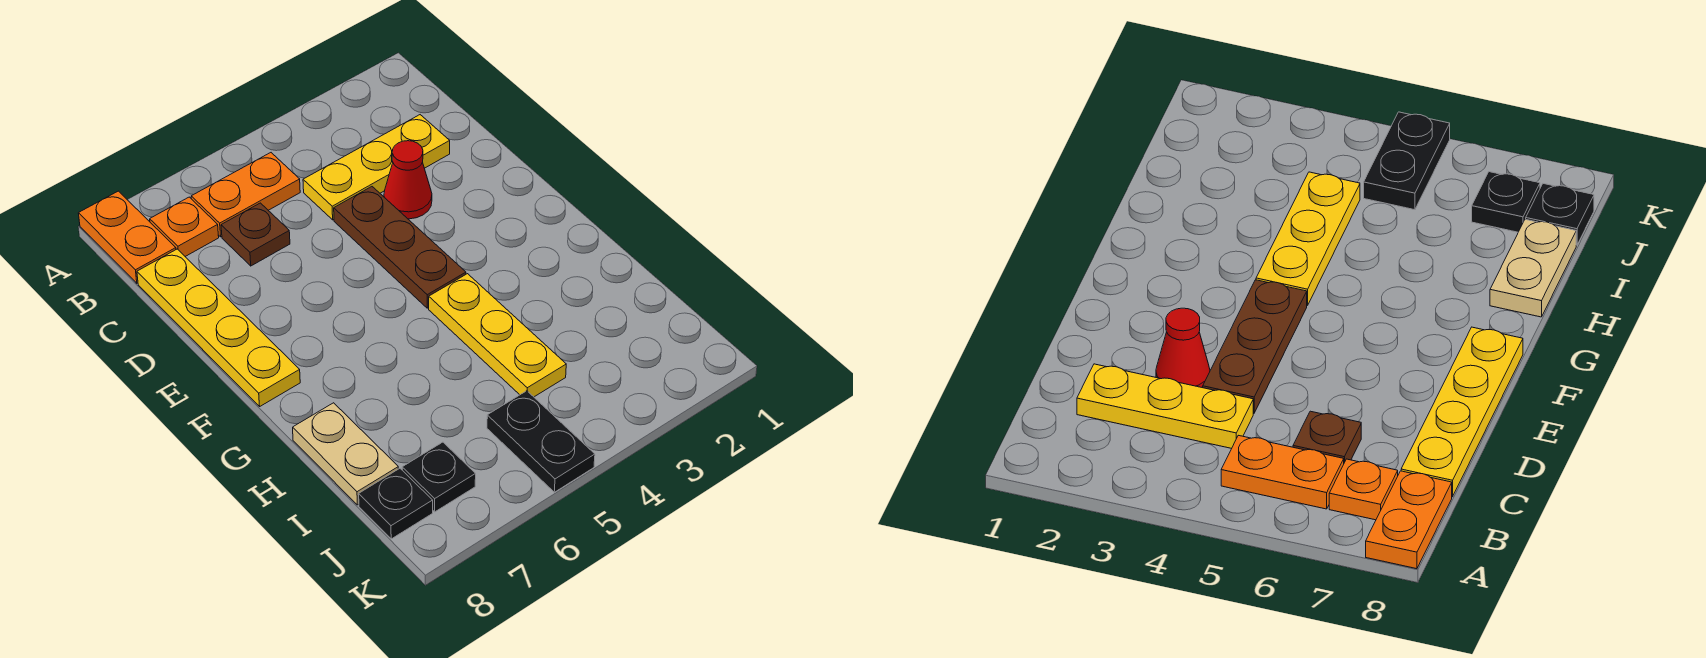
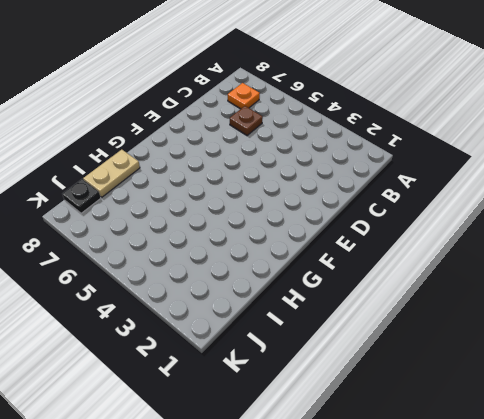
none -> orange plate A8:B8 level 1
none -> orange plate B5:B6 level 1
none -> yellow plate C2:C4 level 1

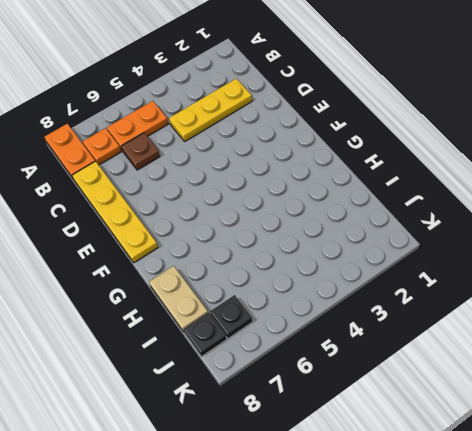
none -> red cone D3 level 1
none -> brown plate D4:F4 level 1
none -> yellow plate G4:I4 level 1

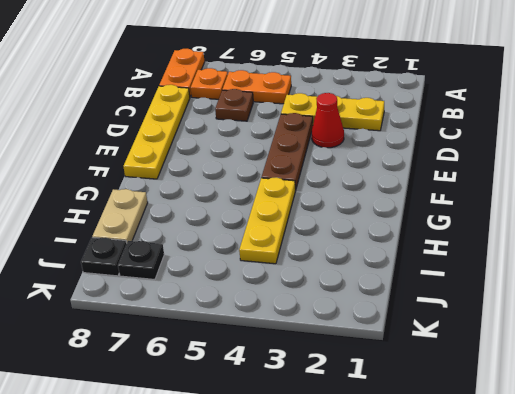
none -> black plate J5:K5 level 1

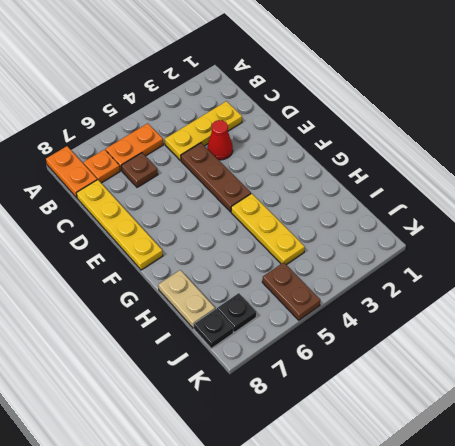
brown plate J5:K5 level 1 -> black plate J5:K5 level 1

